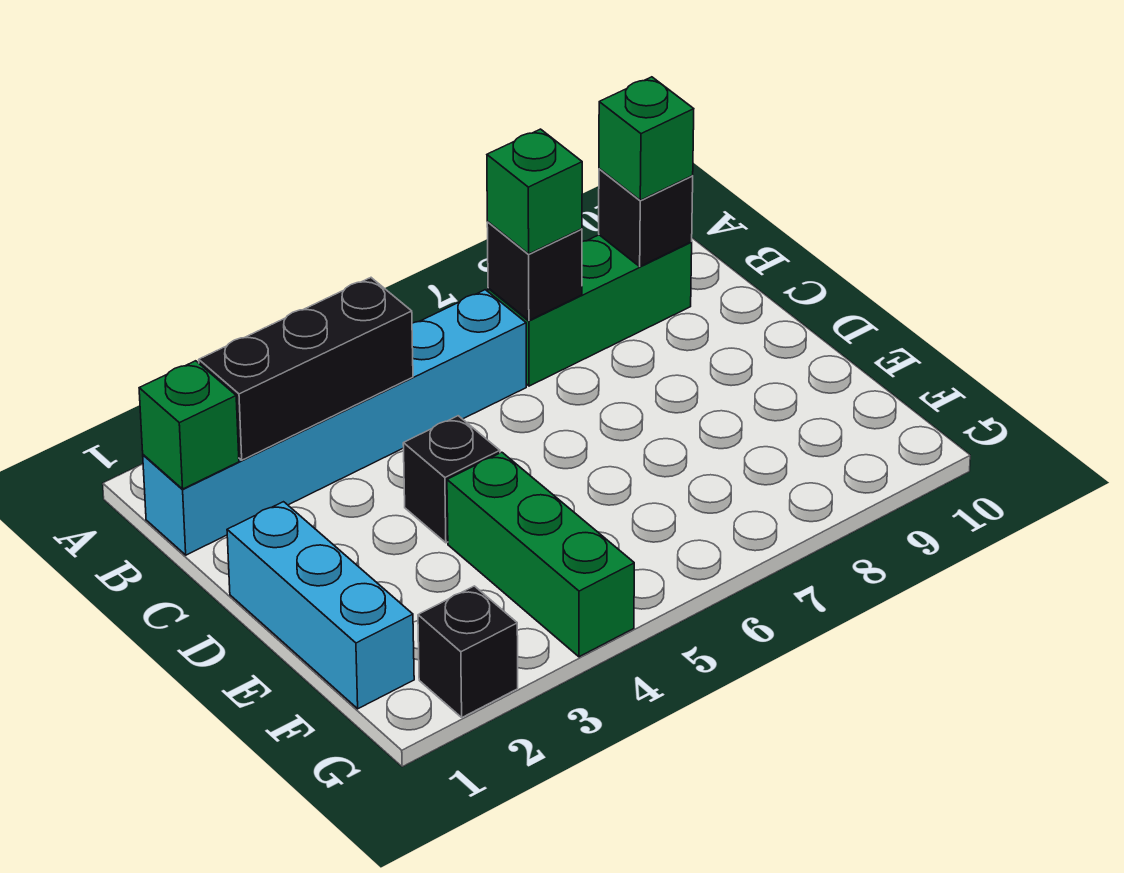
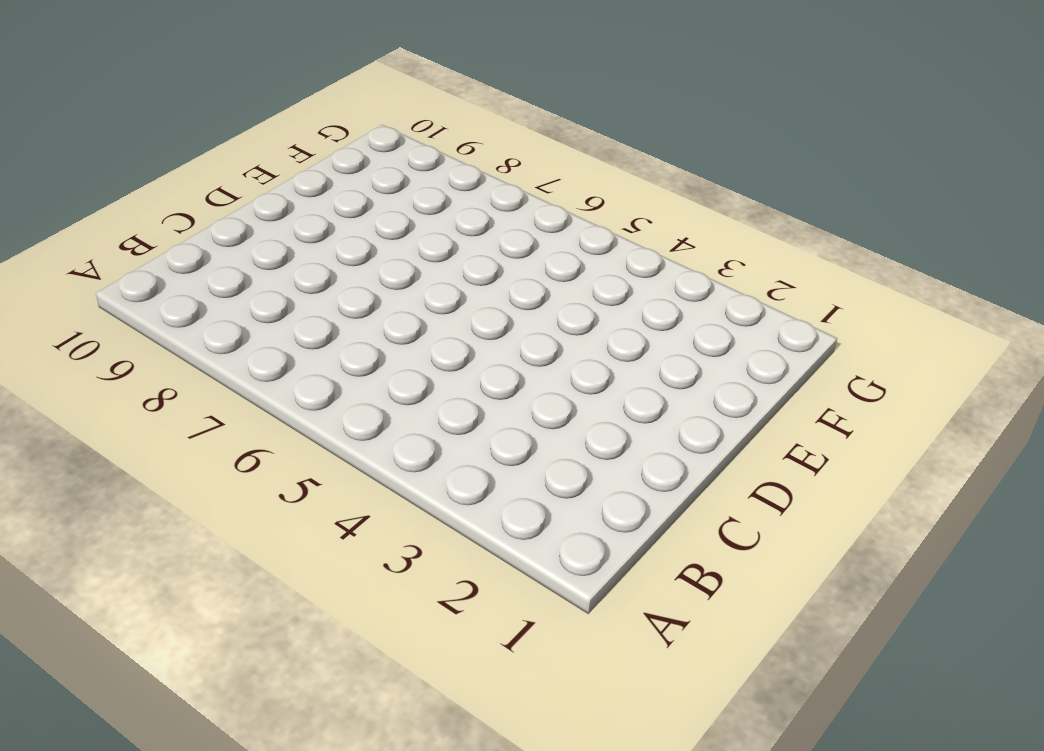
none -> cyan brick B1:B6 level 1
none -> green brick B7:B9 level 1
none -> cyan brick D1:F1 level 1

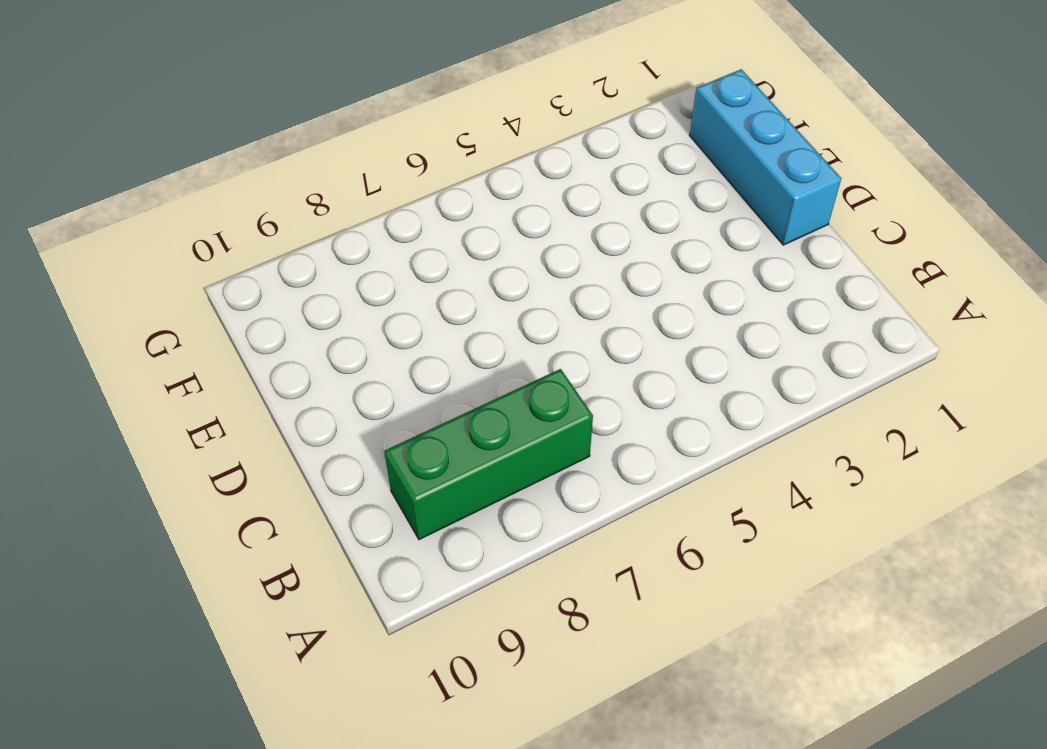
none -> cyan brick B1:B6 level 1
none -> black brick D4 level 1
none -> green brick E4:G4 level 1

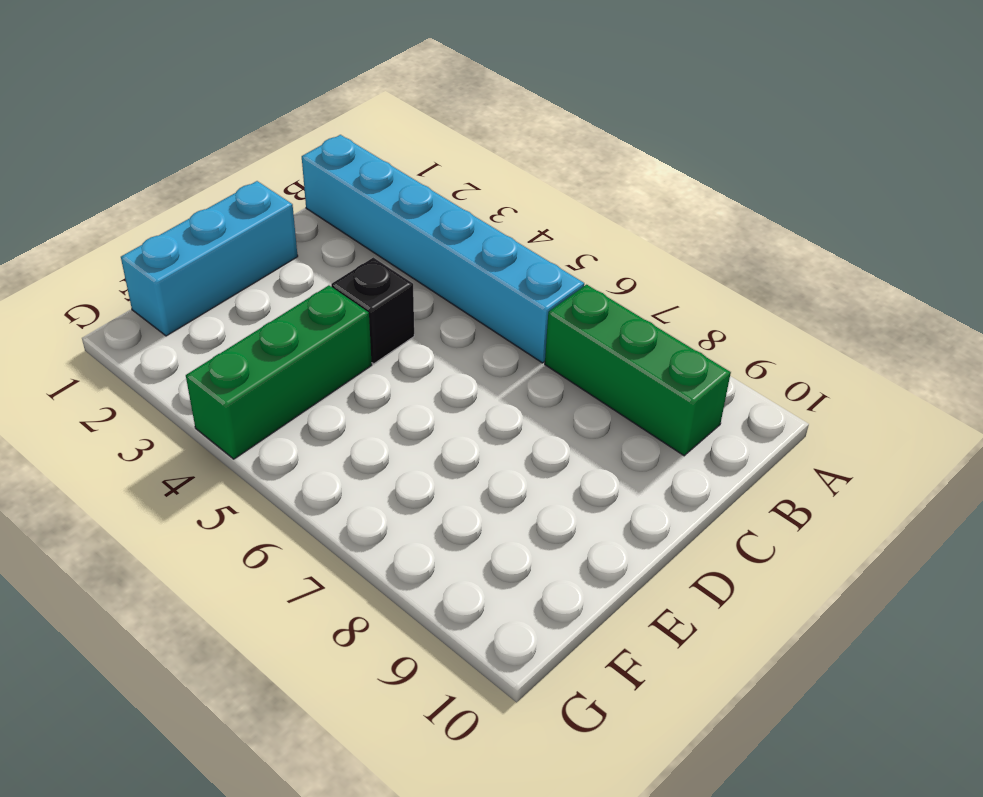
none -> black brick G2 level 1
none -> green brick B1 level 2
none -> black brick B2:B4 level 2

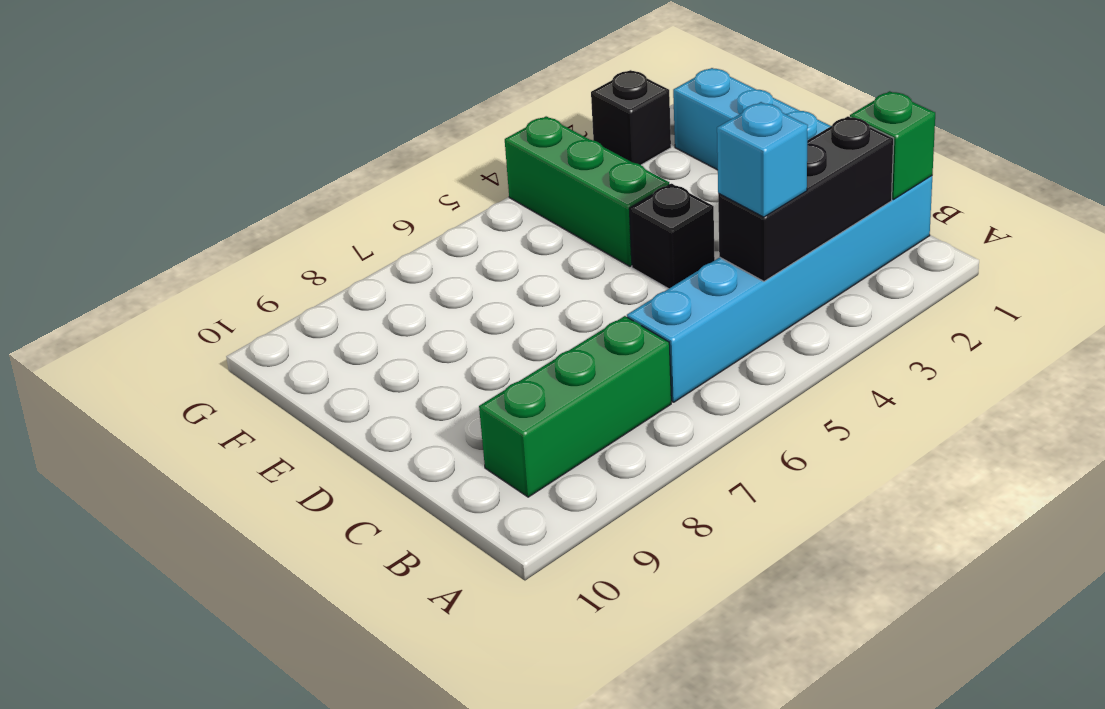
cyan brick B4 level 3 -> none
none -> black brick B7 level 2
none -> black brick B9 level 2
none -> green brick B7 level 3

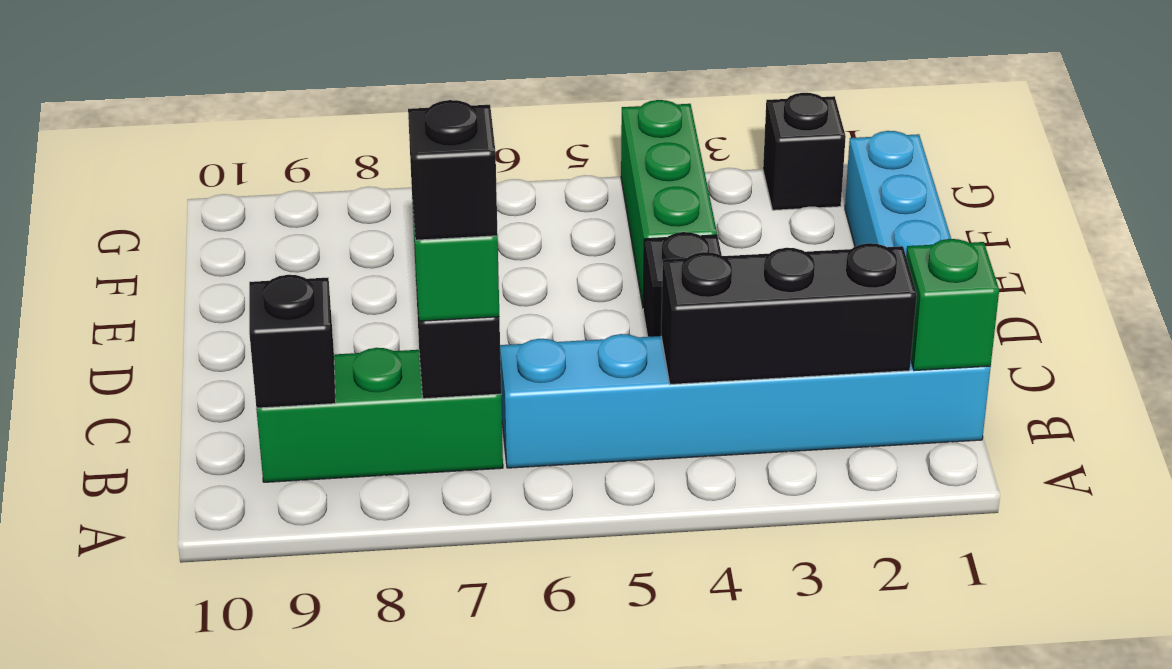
black brick B7 level 4 -> none
none -> green brick B9 level 3

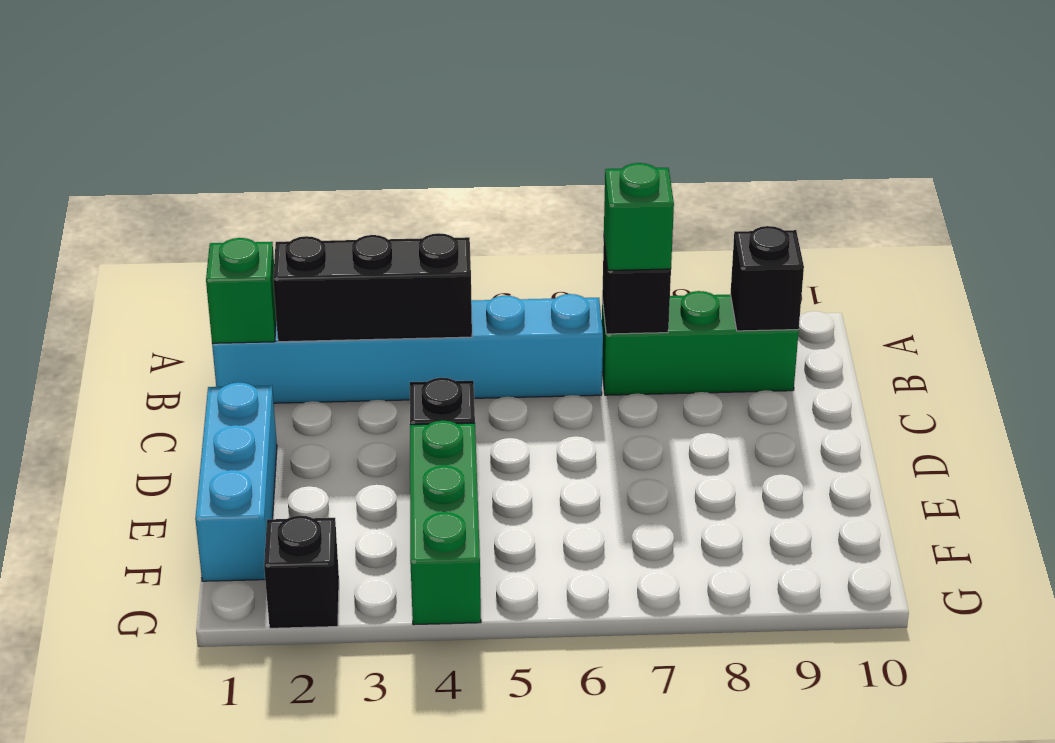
none -> green brick B9 level 3

